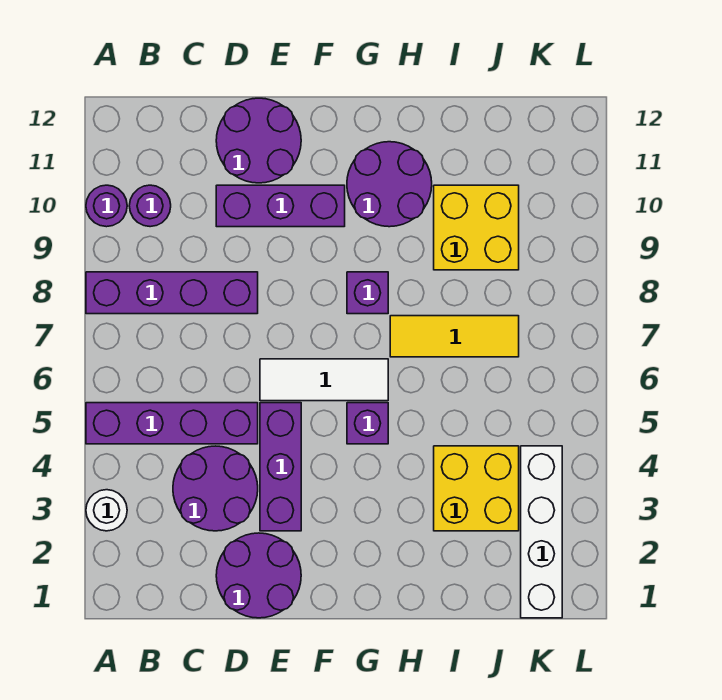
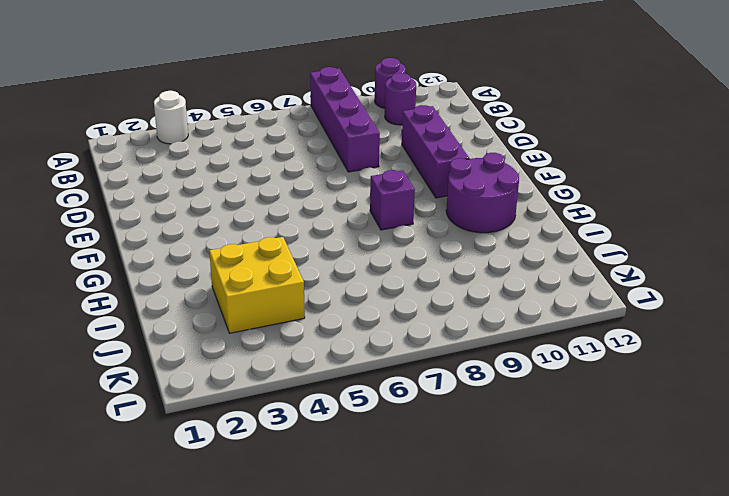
none -> purple brick A5:D5 level 1
none -> purple round brick C3:D4 level 1
none -> purple round brick D1:E2 level 1

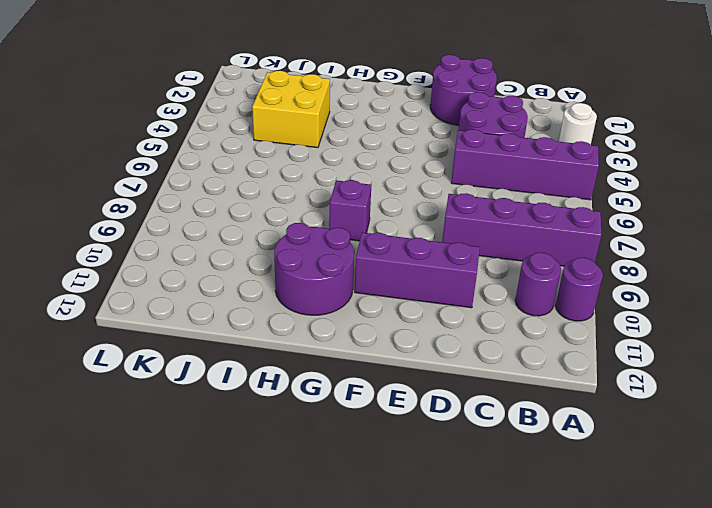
none -> purple round brick D11:E12 level 1
none -> purple brick E3:E5 level 1
none -> white tile E6:G6 level 1

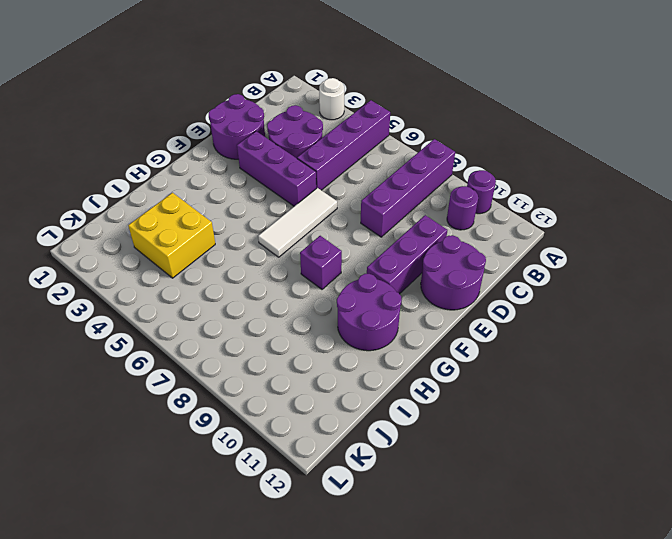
none -> purple brick G5 level 1
none -> yellow tile H7:J7 level 1
none -> yellow brick I9:J10 level 1

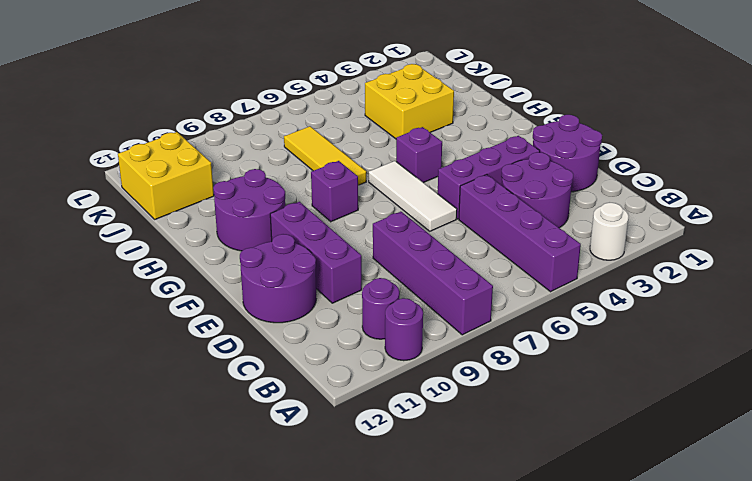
yellow brick J11:K12 level 1 -> yellow brick I9:J10 level 1
none -> white brick K1:K4 level 1

